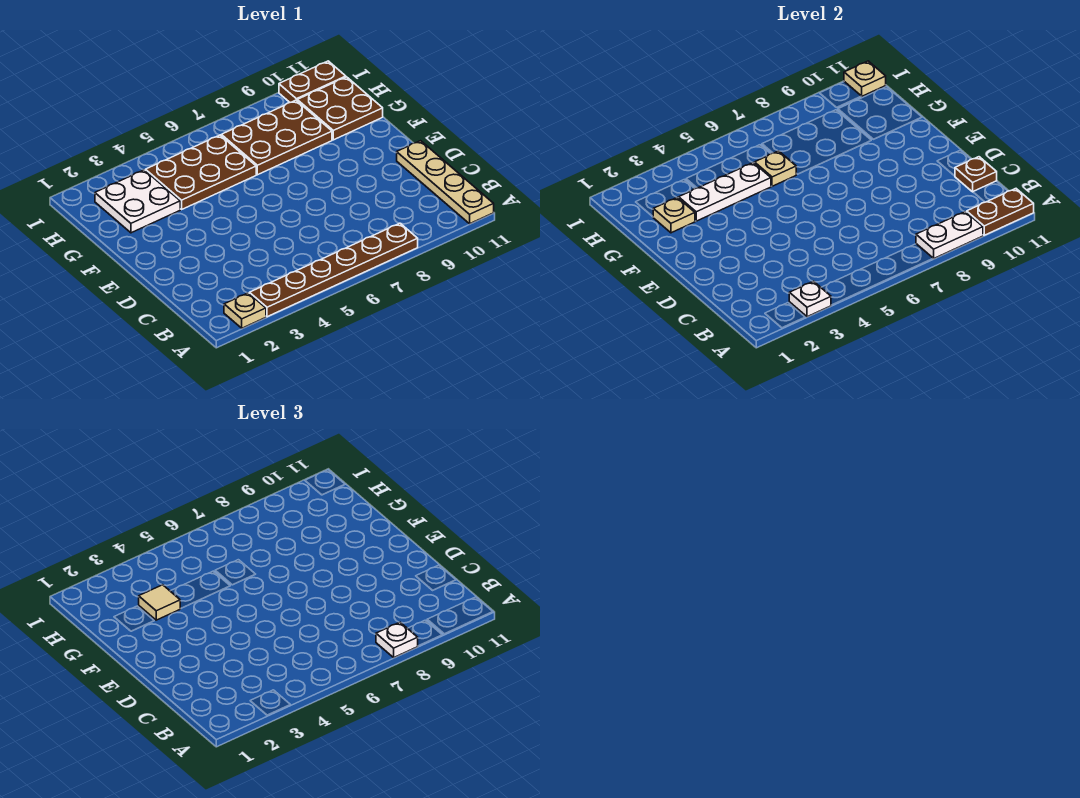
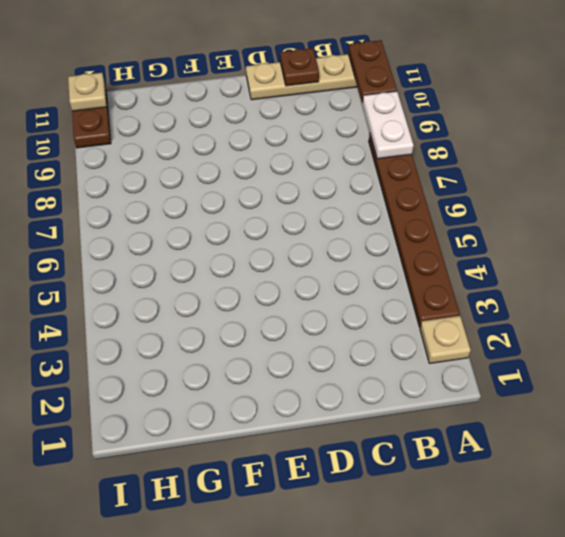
none -> white plate G2:H3 level 1
none -> brown plate G4:H6 level 1
none -> brown plate G7:H9 level 1

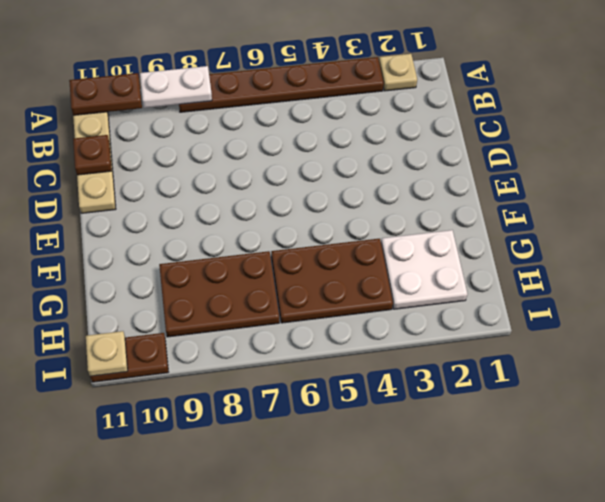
none -> brown plate G10:H11 level 1
none -> white plate A3 level 2
none -> tan plate G2 level 2

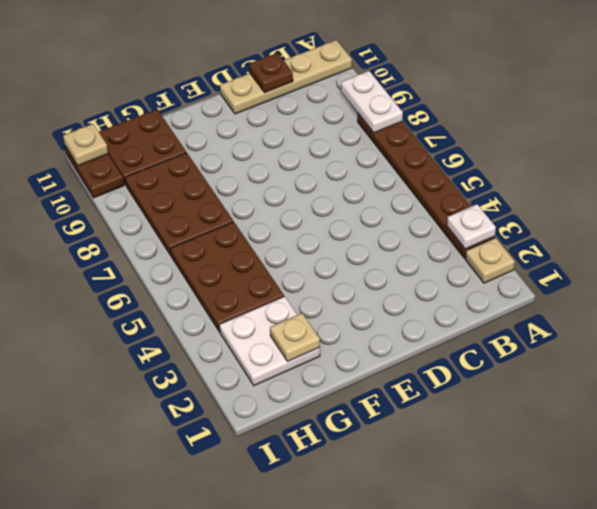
none -> brown plate A10:A11 level 2
none -> white plate G3:G5 level 2
none -> tan plate G6 level 2

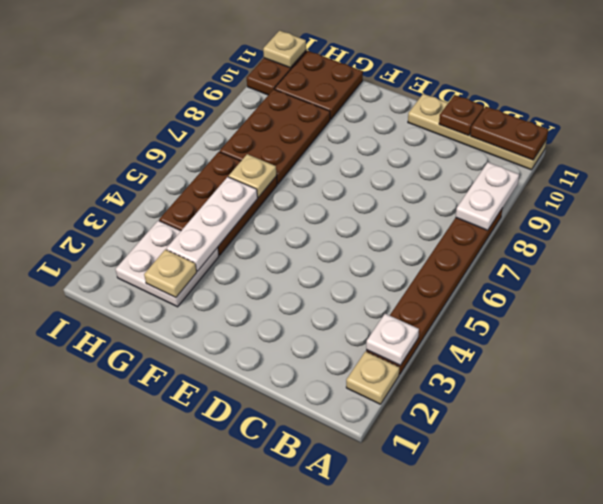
brown plate A11:B11 level 2 -> brown plate A10:A11 level 2
none -> white plate A8 level 3
none -> tan tile G3 level 3

